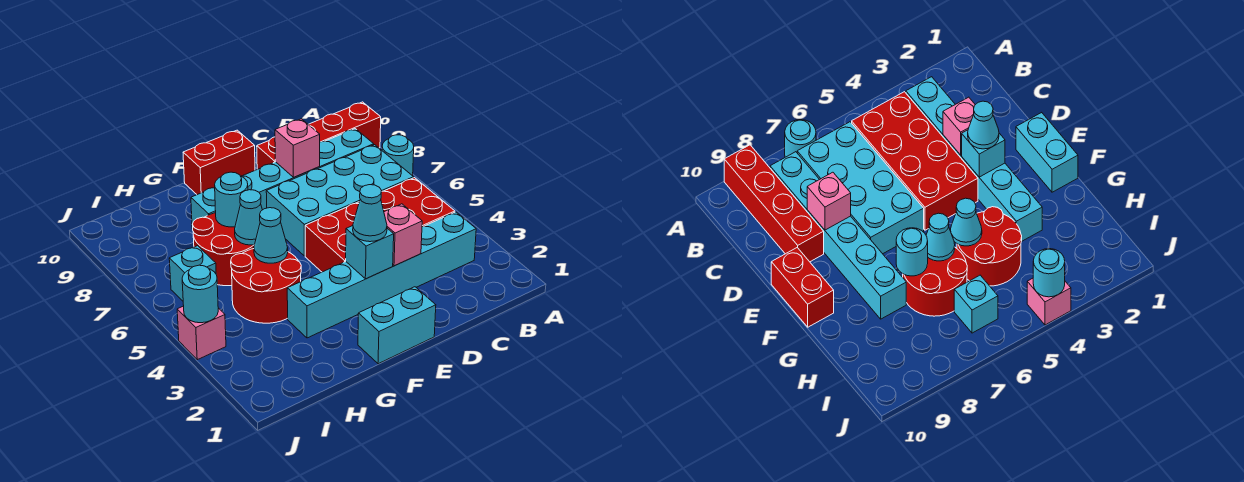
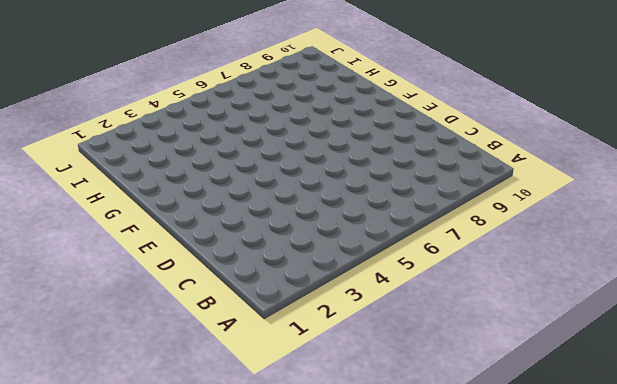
none -> cyan round brick A7 level 1
none -> red brick A9:D9 level 1
none -> cyan brick B3:G3 level 1

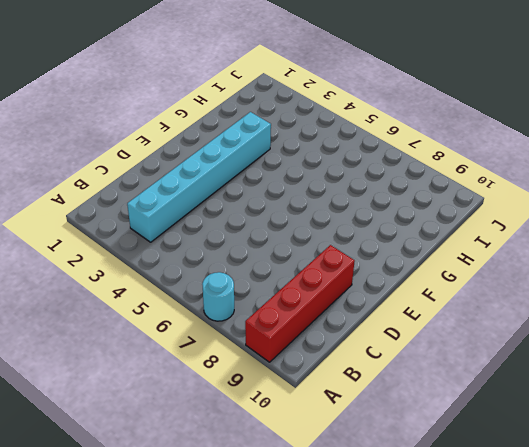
none -> red brick B4:E5 level 1
none -> cyan brick B6:E7 level 1
none -> cyan brick B8:G8 level 1

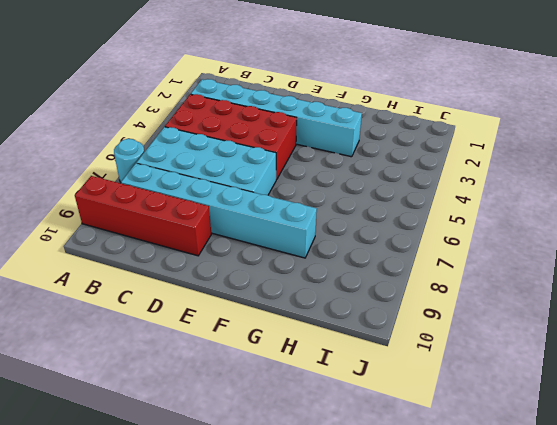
none -> cyan brick E1:F1 level 1
none -> red brick E10:F10 level 1
none -> red round brick G4:H5 level 1

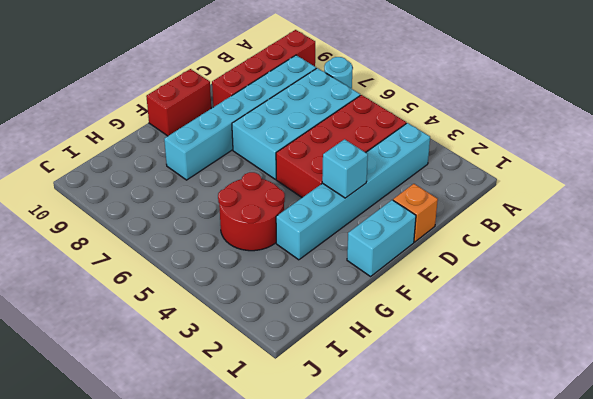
orange brick D1 level 1 -> none
none -> red round brick G6:H7 level 1
none -> cyan brick I6 level 1
none -> pink brick J4 level 1

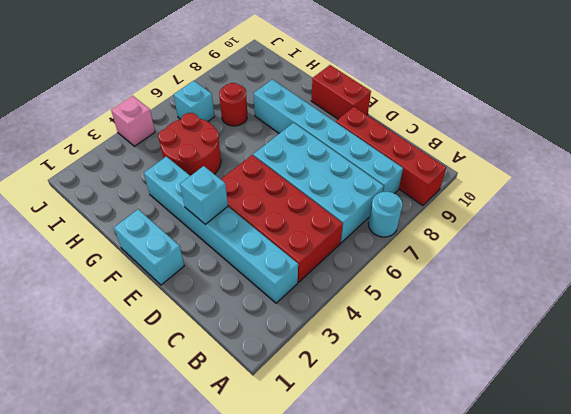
red round brick H7 level 1 -> red round brick G6:H7 level 1
none -> pink brick D3 level 2
none -> pink brick D8 level 2
none -> cyan cone G5 level 2

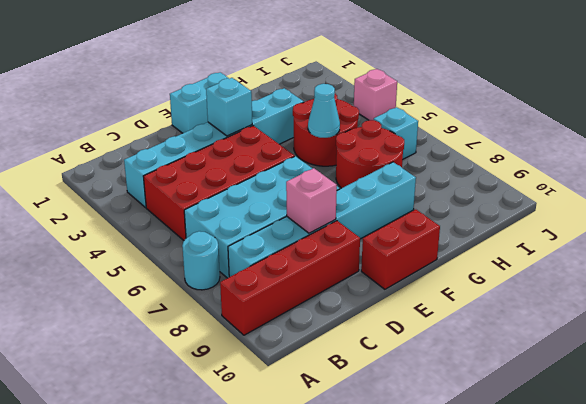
none -> pink brick D3 level 2
none -> cyan cone G6 level 2
none -> cyan round brick G7 level 2

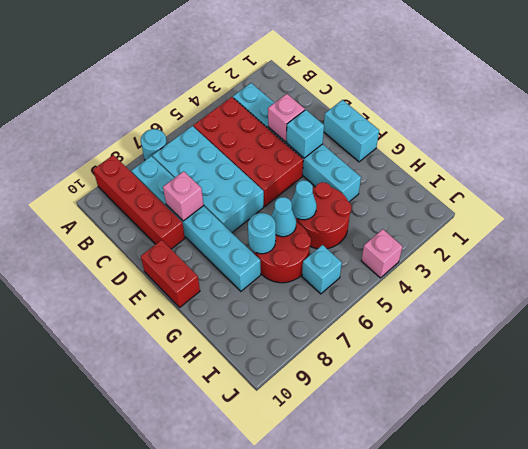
none -> cyan round brick J4 level 2
none -> cyan cone E3 level 3

